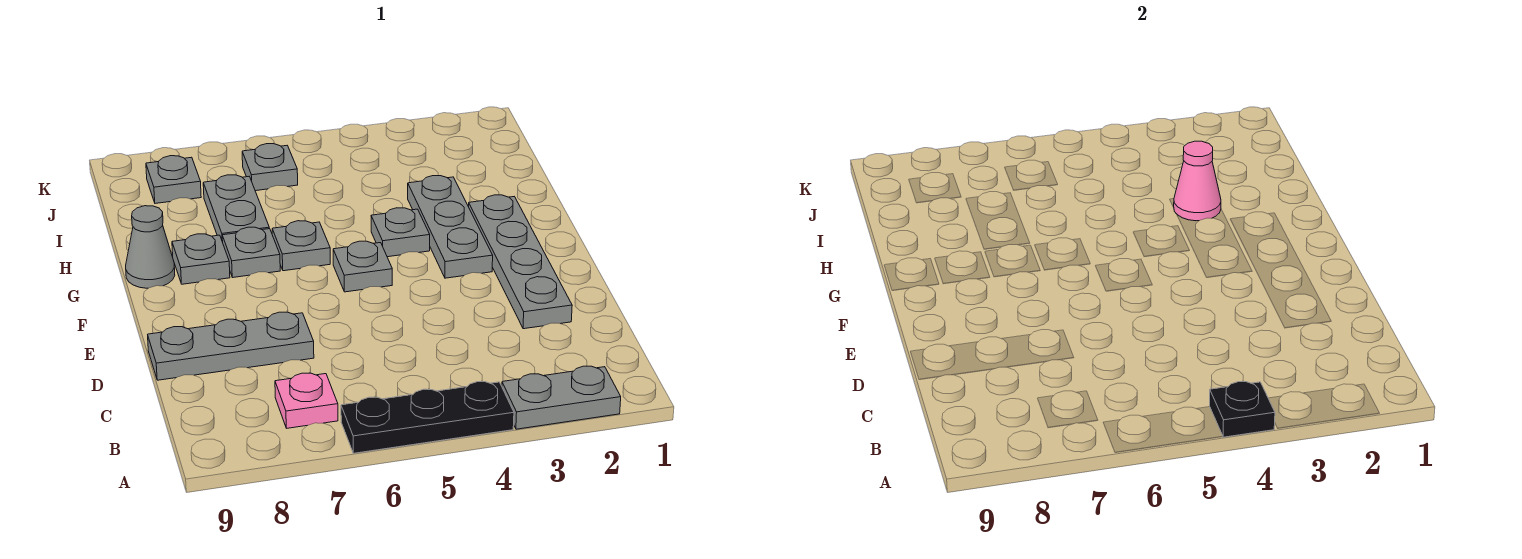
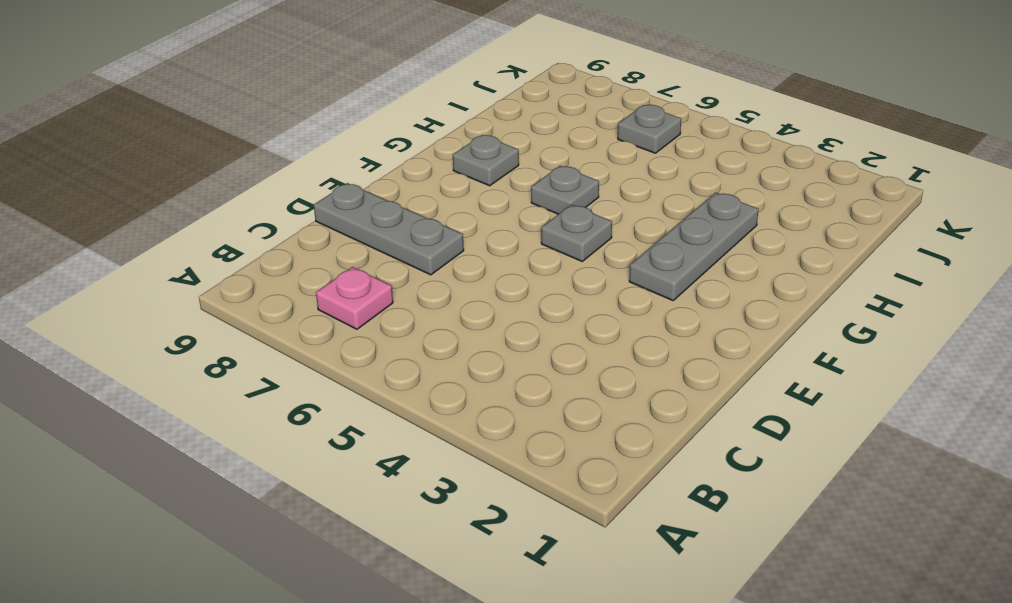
none -> grey plate A2:A3 level 1
none -> black plate A4:A6 level 1
none -> grey plate D2:G2 level 1

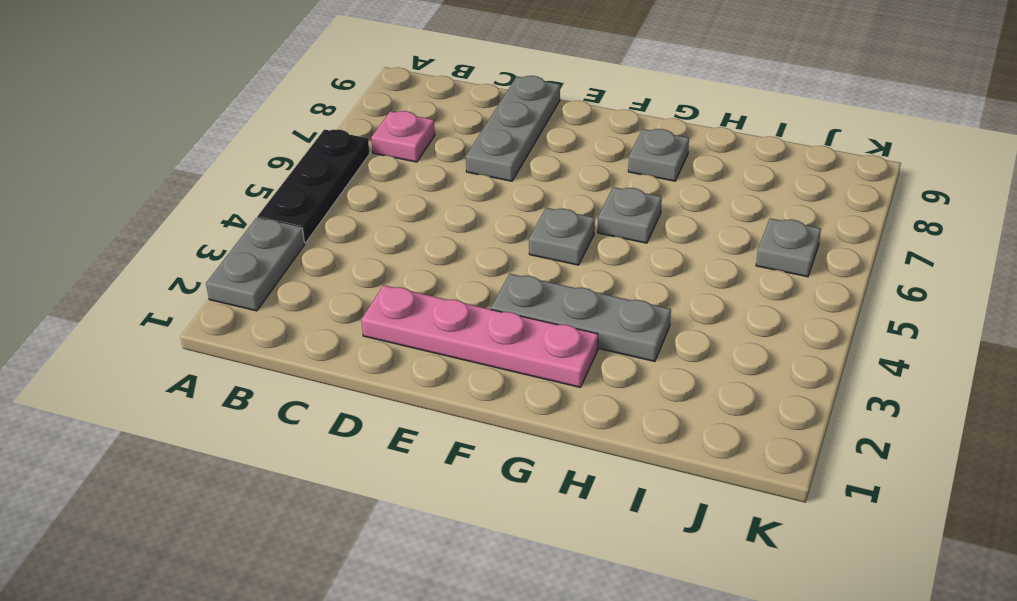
pink plate D2:G2 level 1 -> grey plate D2:G2 level 1
none -> grey plate G4 level 1
none -> grey plate G7 level 1
none -> grey cone G9 level 1

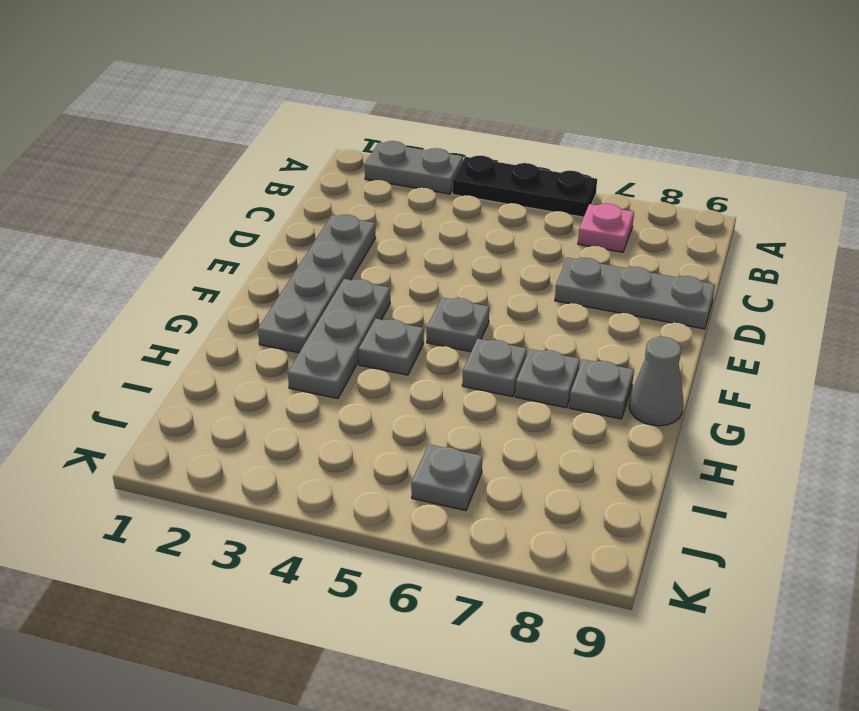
none -> grey plate H7:I7 level 1
none -> grey plate J8 level 1
none -> black plate A4 level 2

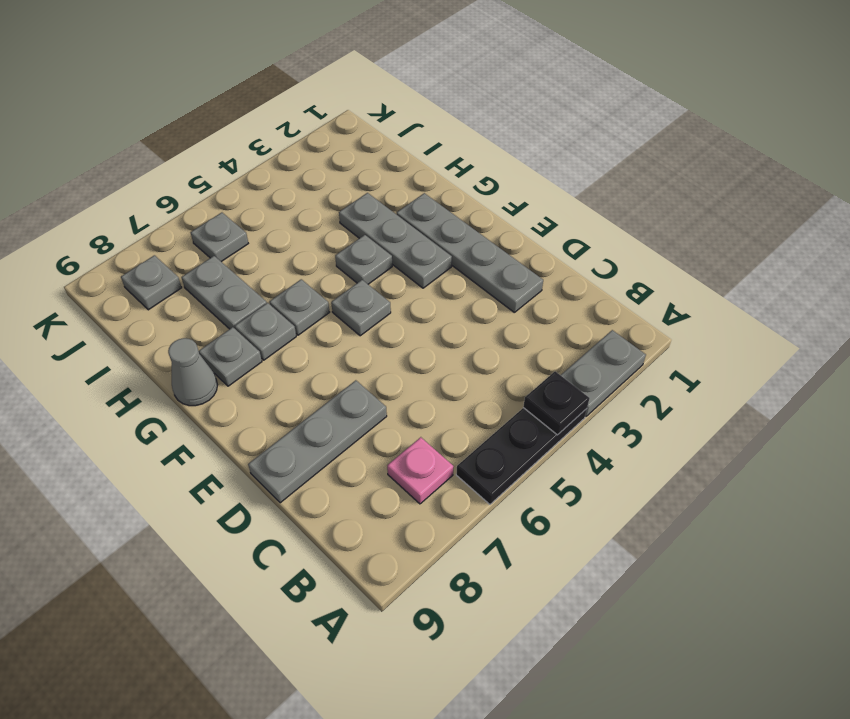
none -> pink cone H3 level 2

